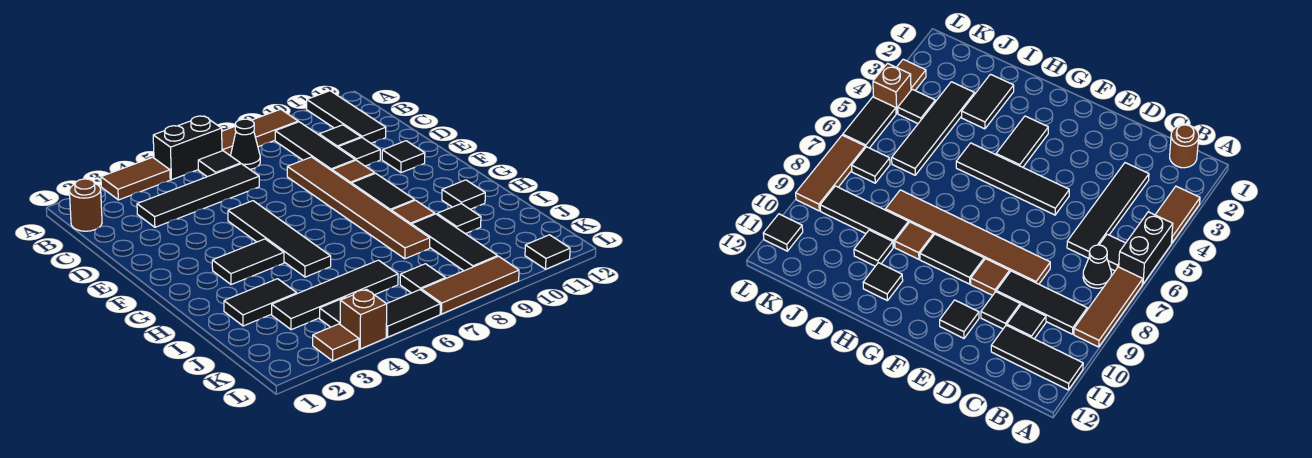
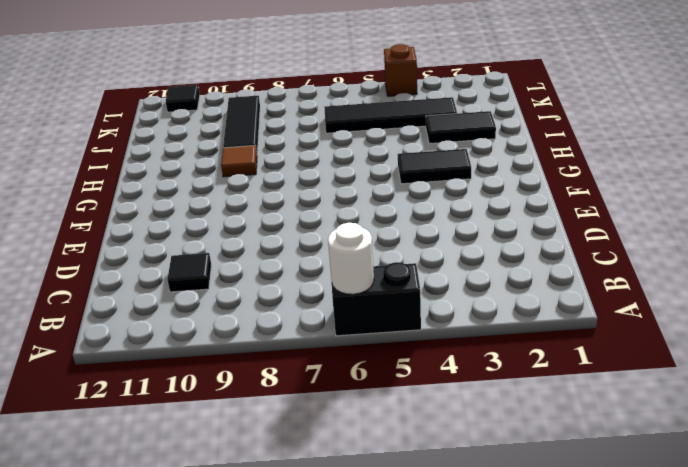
white round brick A6 level 2 -> none
none -> brown tile A3:A4 level 1
none -> brown tile A7:A9 level 1
none -> black tile A11:C11 level 1
none -> brown round brick B1 level 1

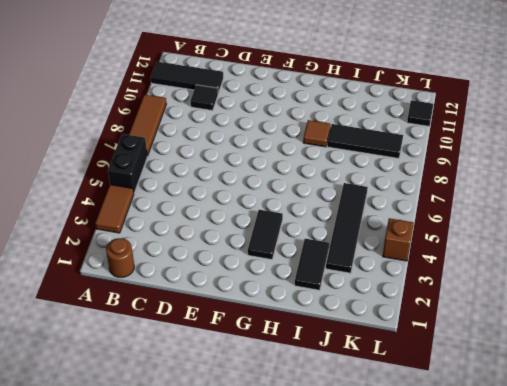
none -> black tile B6 level 1
none -> black cone B7 level 1
none -> black tile B9:D9 level 1
none -> black tile C3:C6 level 1

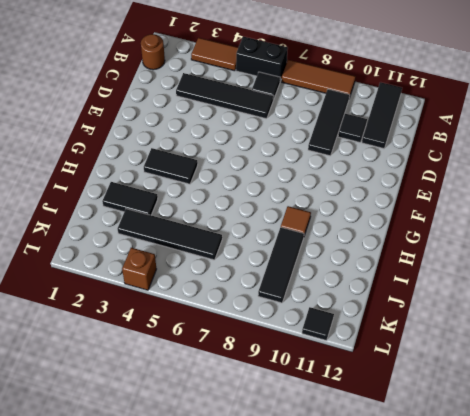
none -> black cone B7 level 1
none -> brown tile D8:I8 level 1
none -> black tile D10 level 1
none -> black tile E5:H5 level 1

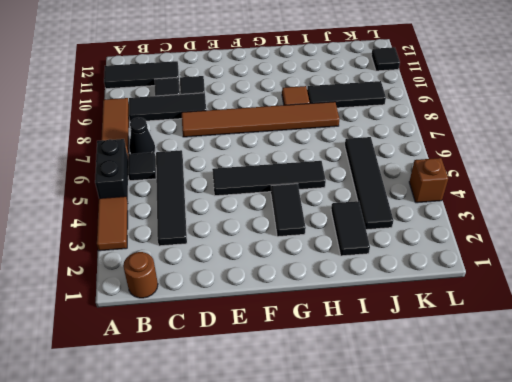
none -> brown tile E9 level 1
none -> black tile E11 level 1
none -> black tile F9:G9 level 1
none -> black tile H11 level 1

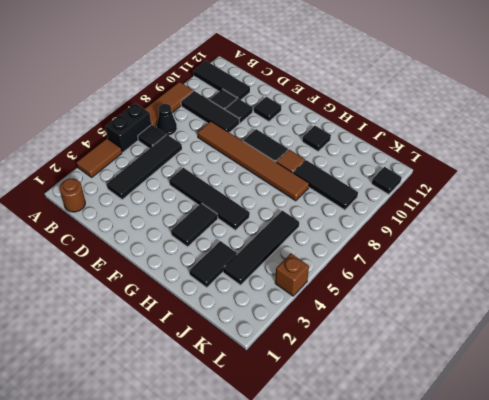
none -> brown tile E9 level 1
none -> black tile I10 level 1
none -> black tile K4 level 1
none -> black tile K7 level 1

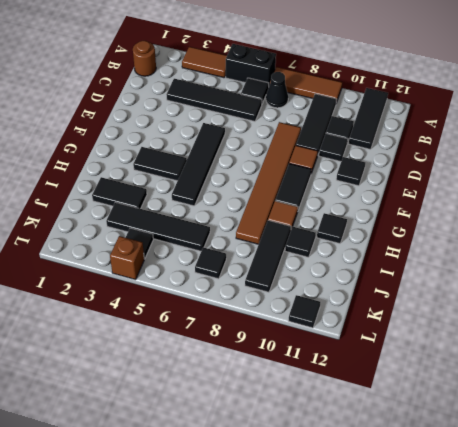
none -> brown tile L3 level 1
none -> black tile L5:L6 level 1
none -> brown tile L7:L9 level 1

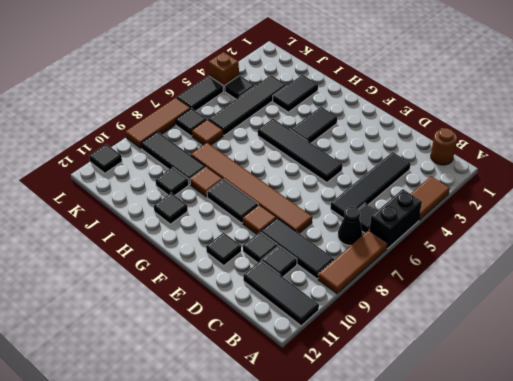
brown tile J7 level 1 -> brown tile L3 level 1

